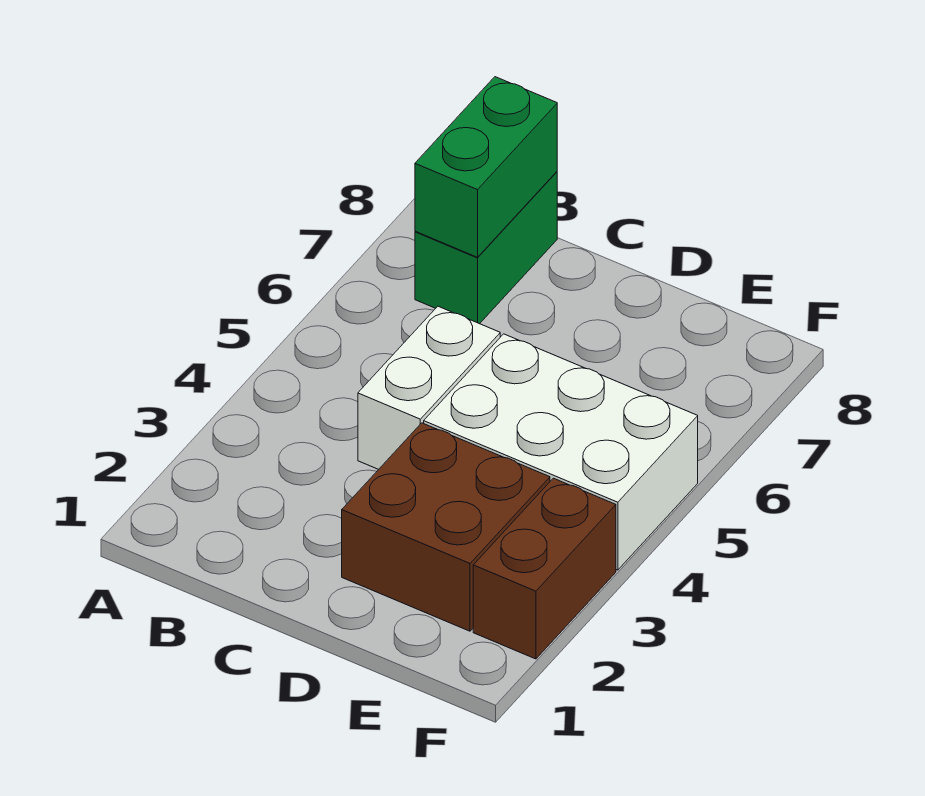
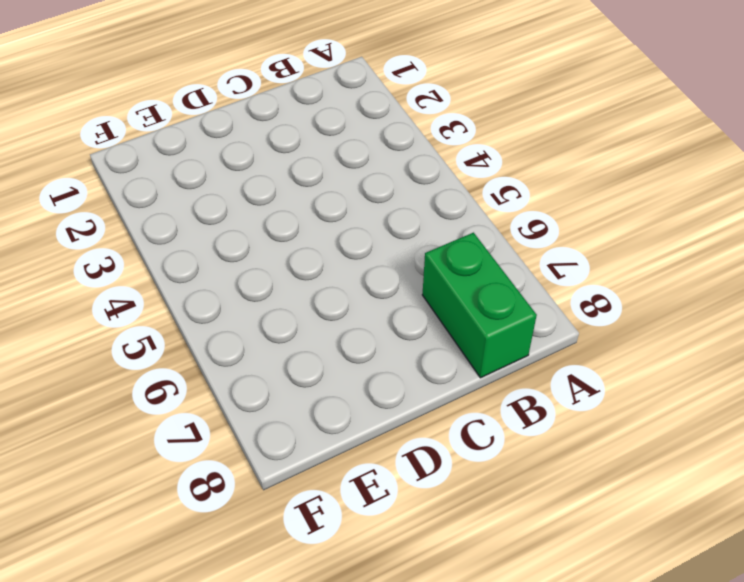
none -> white brick C4:C5 level 1
none -> brown brick D2:E3 level 1

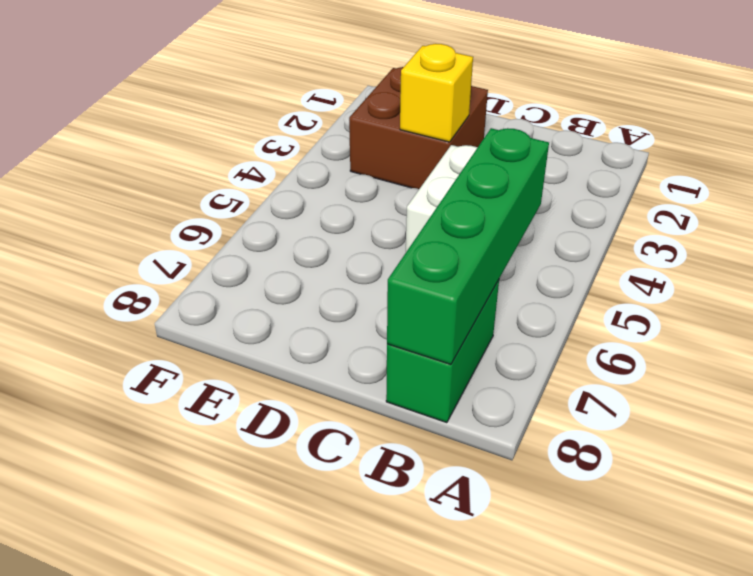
green brick B5:B8 level 2 -> green brick B7:B8 level 2
yellow brick D3 level 2 -> none
none -> white brick D4:F5 level 1
none -> brown brick F2:F3 level 1

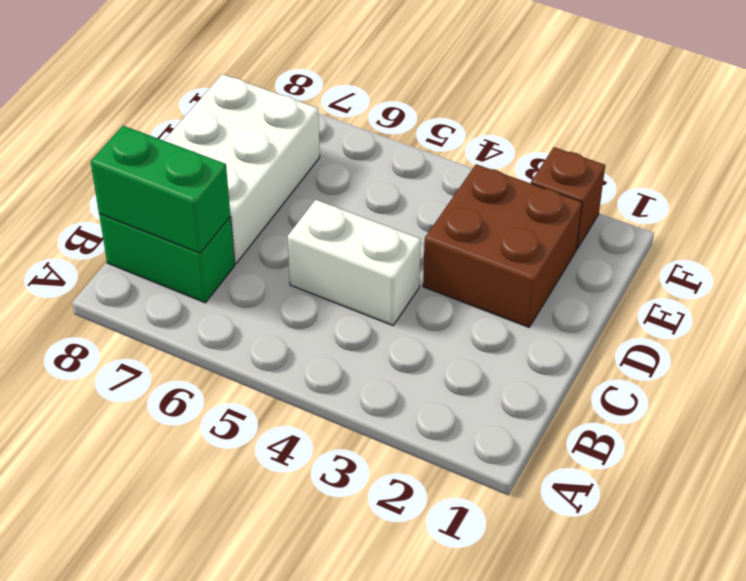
white brick C7:E8 level 1 -> white brick D4:F5 level 1
brown brick F2 level 1 -> brown brick F2:F3 level 1

